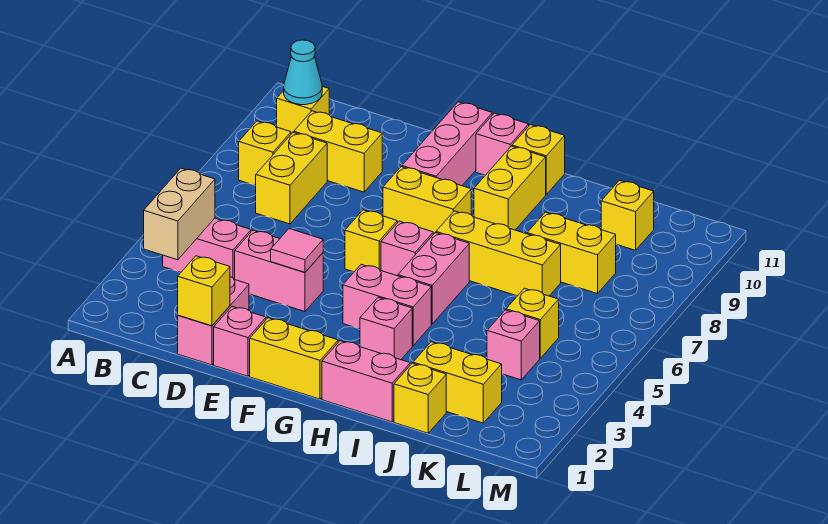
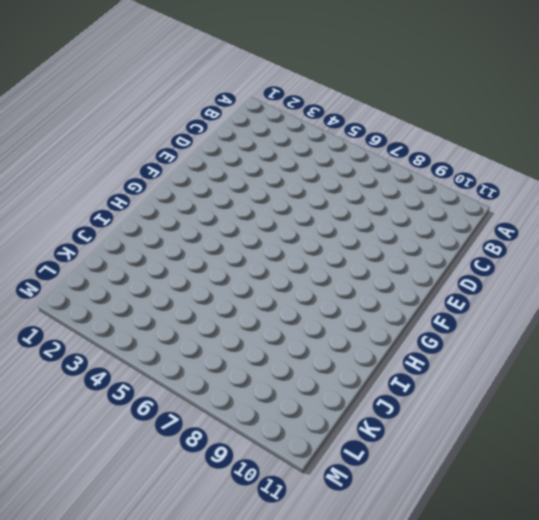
none -> pink brick B4:C4 level 1
none -> yellow brick B8 level 1
none -> yellow brick B10 level 1
none -> yellow brick C7:C8 level 1

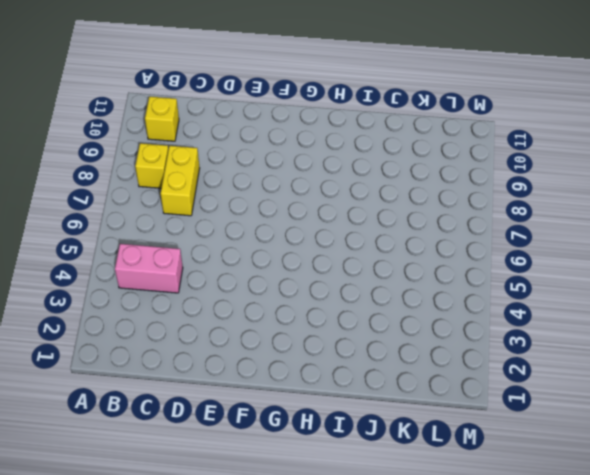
none -> yellow brick C9:D9 level 1
none -> pink brick D1:D2 level 1
none -> pink brick D4:E4 level 1
none -> pink brick E1 level 1

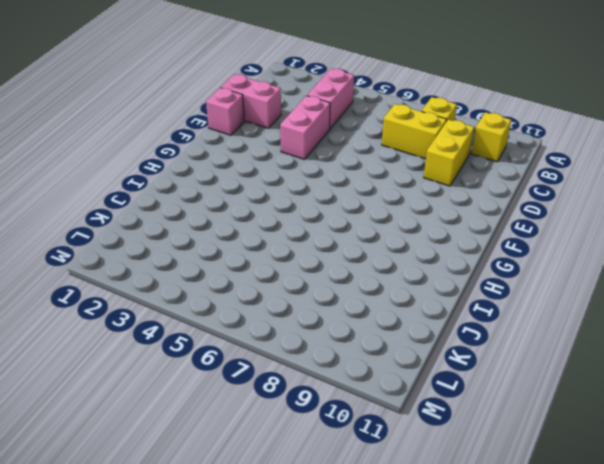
none -> yellow brick F1:G1 level 1
none -> yellow brick F6 level 1
none -> yellow brick F8:G8 level 1
none -> pink brick F9:F11 level 1

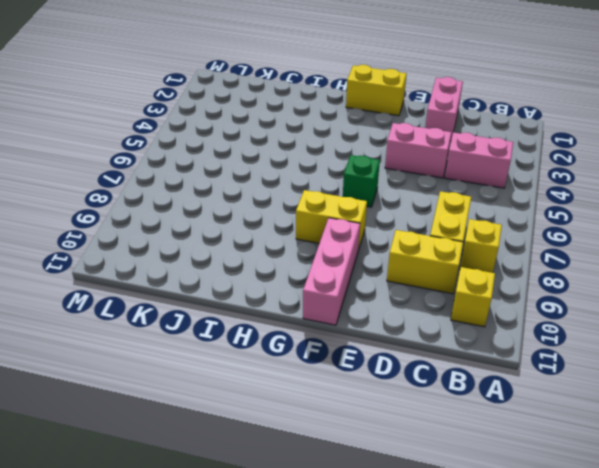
green brick F6 level 1 -> yellow brick F6 level 1
none -> pink brick E1 level 1
none -> pink brick G4:H4 level 1
none -> pink brick G6 level 1
none -> pink brick G11 level 1

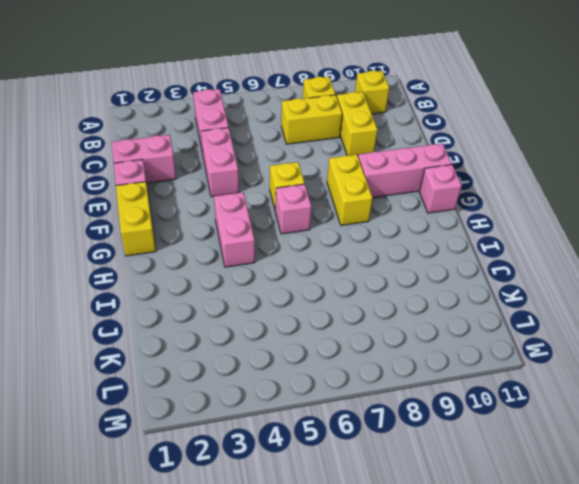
none -> pink brick H1:I1 level 1
none -> pink brick H3 level 1
none -> pink brick H5:H6 level 1
none -> yellow brick H7:J7 level 1

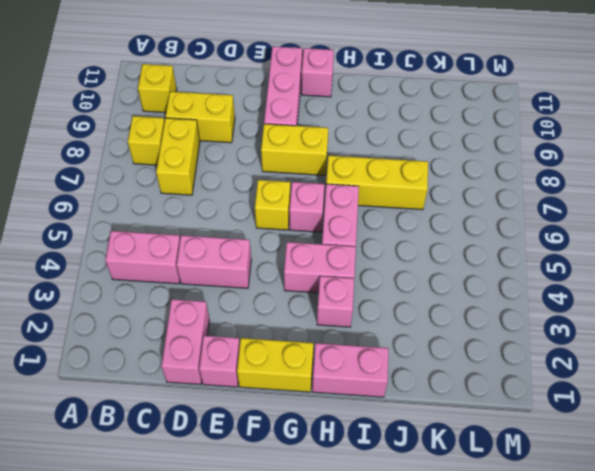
none -> yellow brick H9:H10 level 1
none -> yellow brick H11 level 1
none -> yellow brick J1 level 1
none -> yellow brick J2:K2 level 1

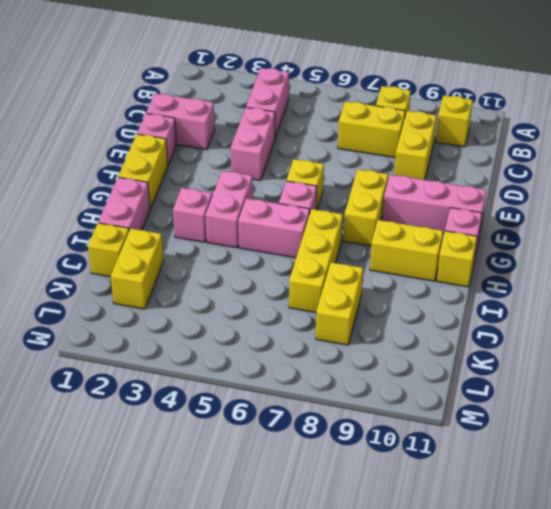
none -> pink brick K4 level 1
none -> yellow brick K5 level 1
none -> yellow brick K10 level 1
none -> tan brick B3:B4 level 2

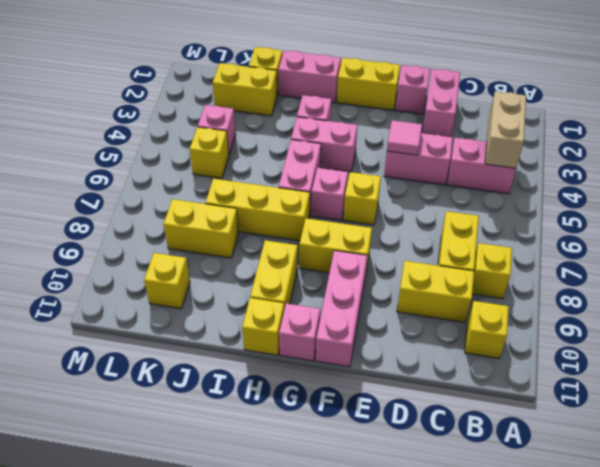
none -> cyan cone B10 level 2
none -> yellow brick D1 level 2

